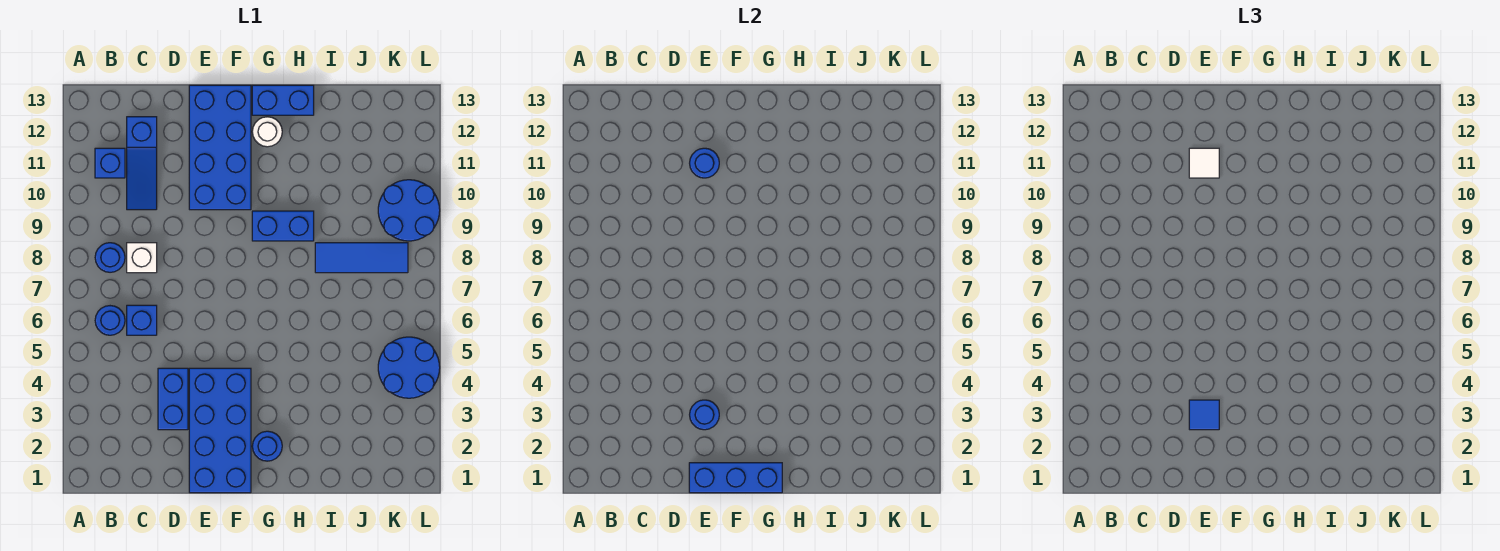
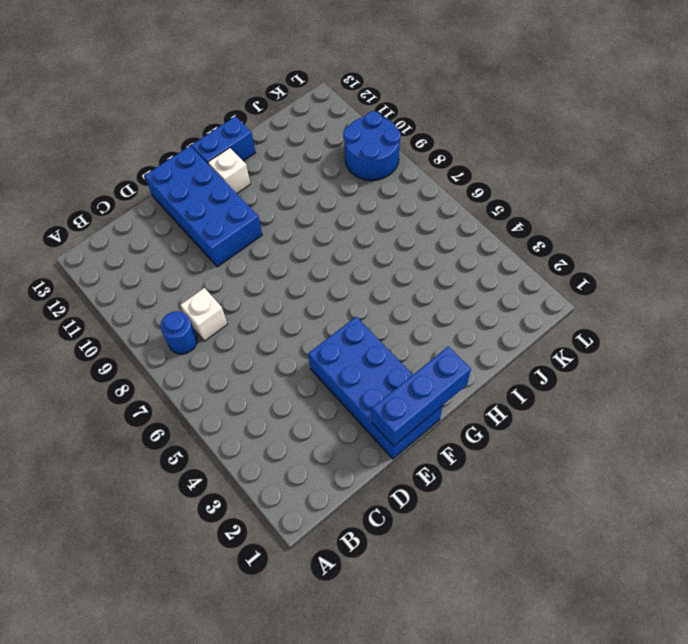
white brick G12 level 1 -> white round brick G12 level 1
none -> blue round brick B6 level 1
none -> blue brick B11 level 1
none -> blue brick C6 level 1

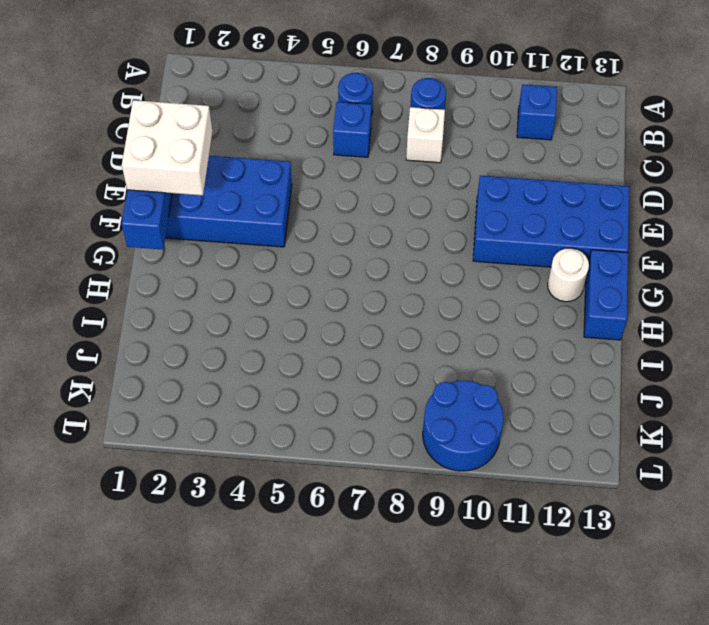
white brick E1:F2 level 3 -> none
none -> blue slope C10:C12 level 1 top 12
none -> blue brick D3:D4 level 1
none -> blue round brick G2 level 1

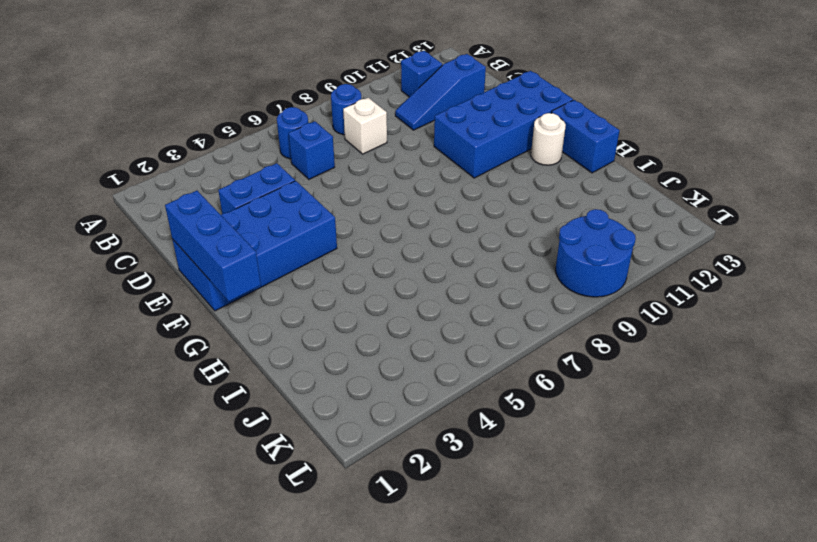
none -> blue round brick G2 level 1
none -> blue brick G9:H9 level 1
none -> blue tile I8:K8 level 1

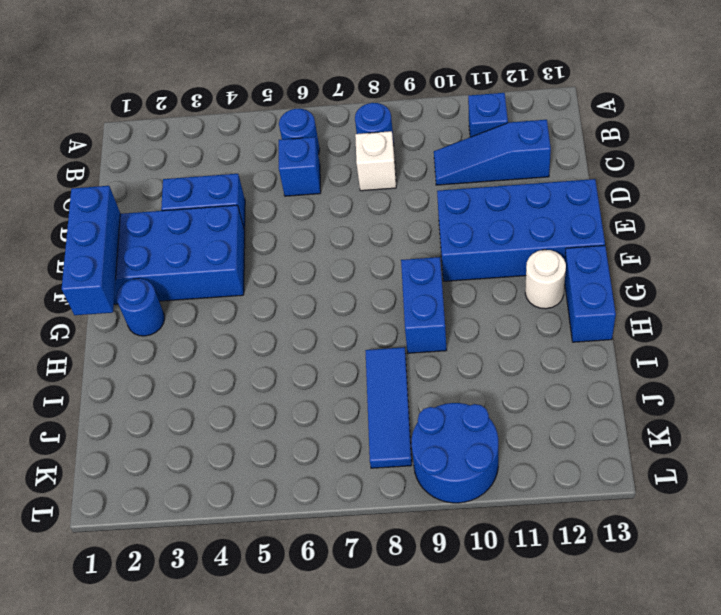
none -> blue round brick K4:L5 level 1
none -> blue round brick E3 level 2
none -> blue round brick E11 level 2

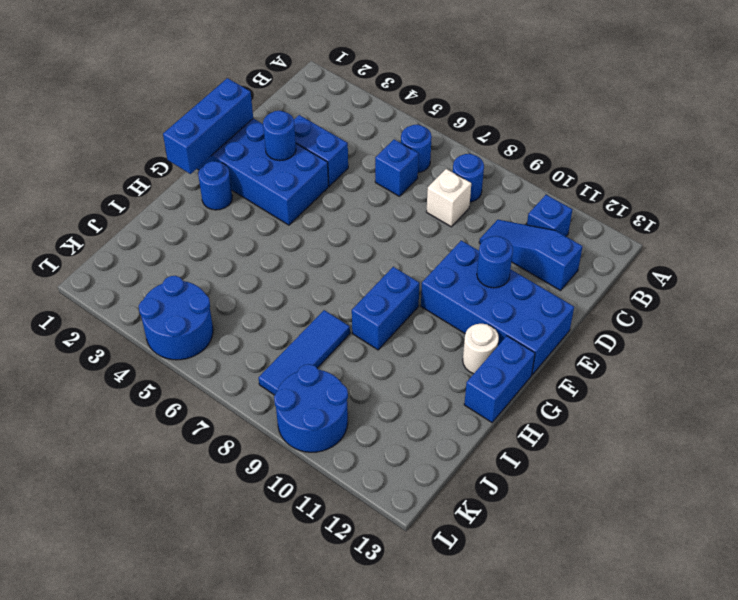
none -> blue tile E3 level 3
none -> white tile E11 level 3

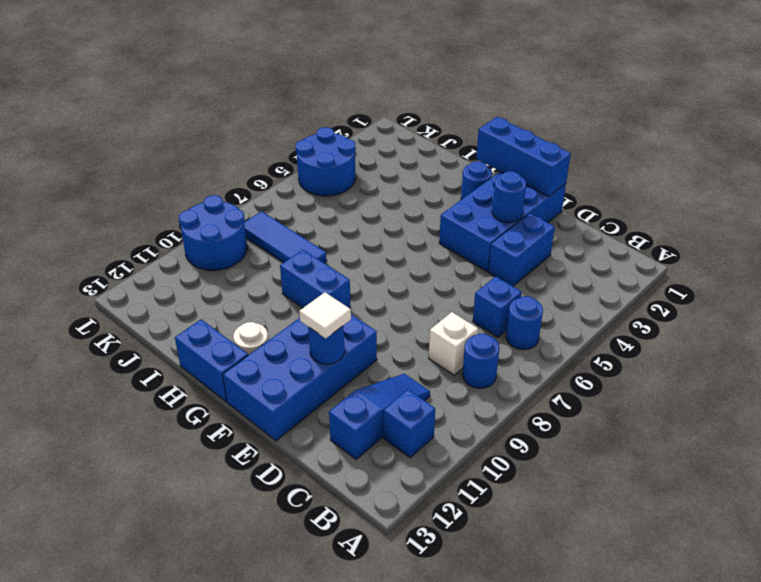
none -> blue tile E3 level 3

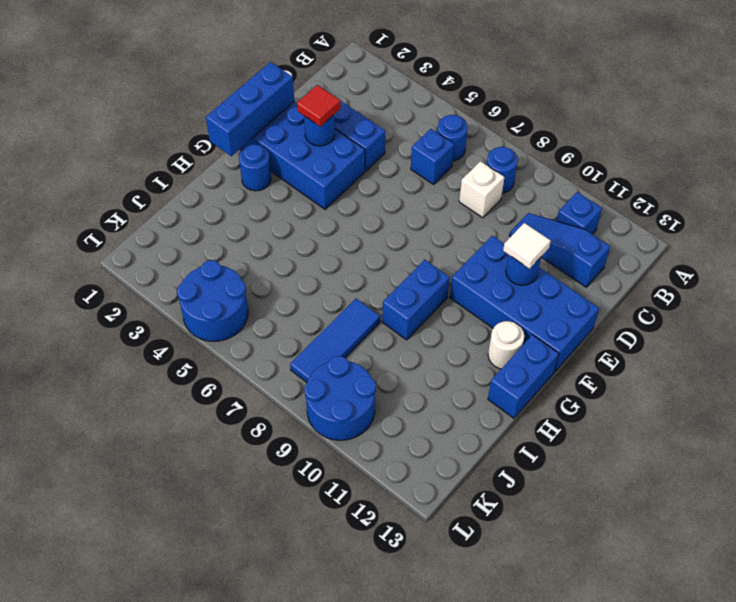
red tile E3 level 3 -> blue tile E3 level 3

